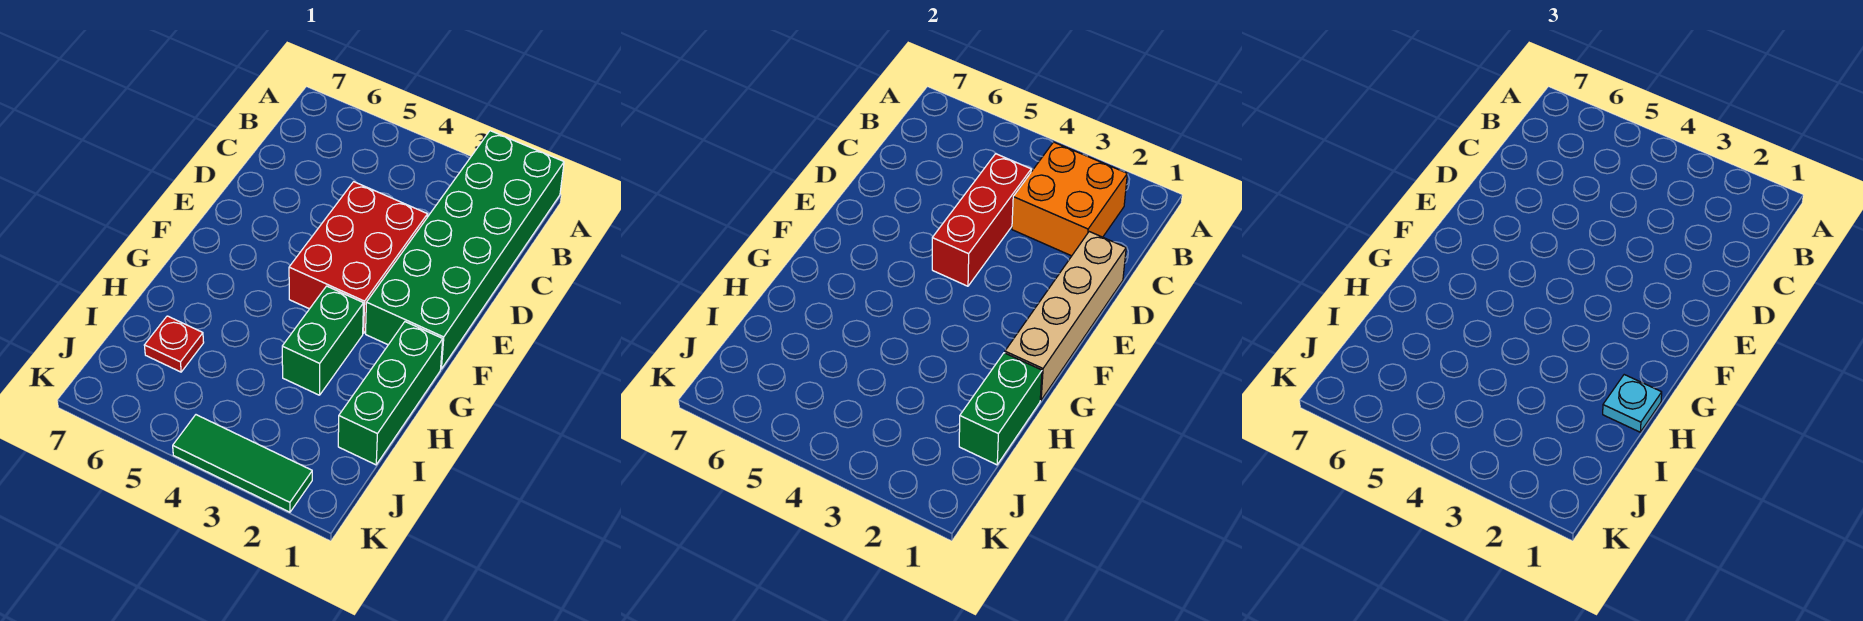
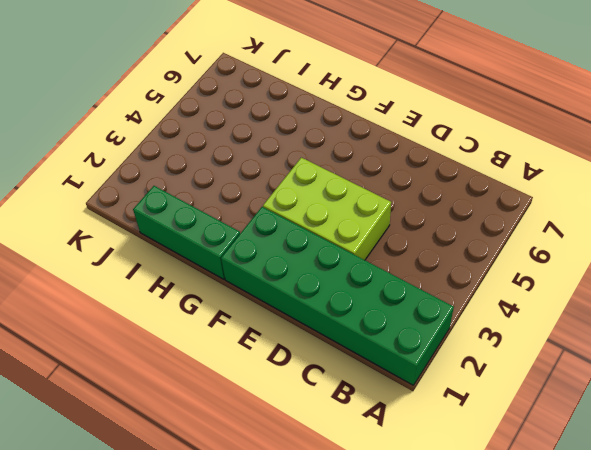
lime brick D3:F4 level 1 -> red brick D3:F4 level 1
none -> green brick G3:H3 level 1
none -> red plate I6 level 1

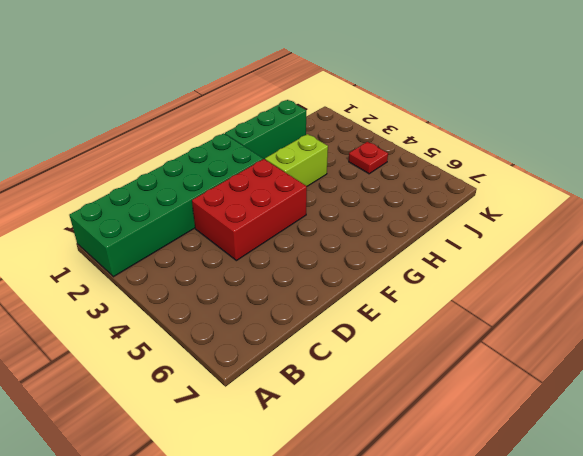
lime brick G3:H3 level 1 -> green brick G3:H3 level 1
red plate J4 level 1 -> red plate I6 level 1
none -> green tile K2:K4 level 1
none -> orange brick B2:C3 level 2

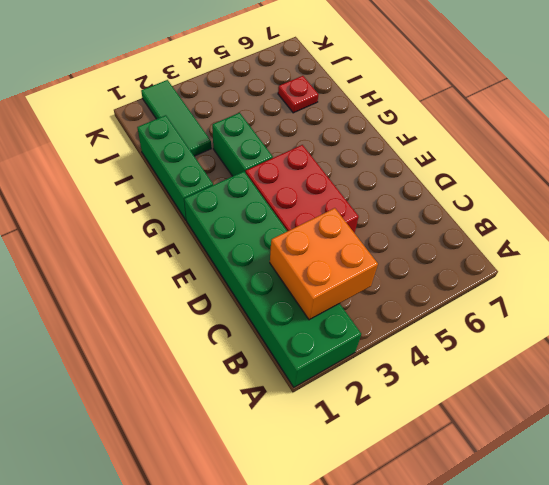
green tile I2:K2 level 1 -> green tile K2:K4 level 1
none -> red brick C4:E4 level 2
none -> tan brick D1:G1 level 2

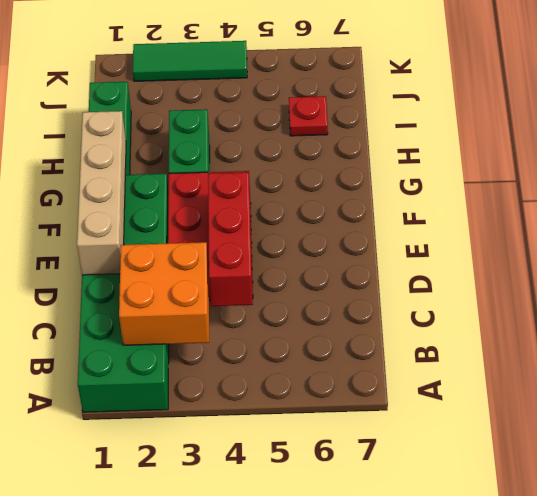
none -> green brick H1:I1 level 2
none -> cyan plate H1 level 3

